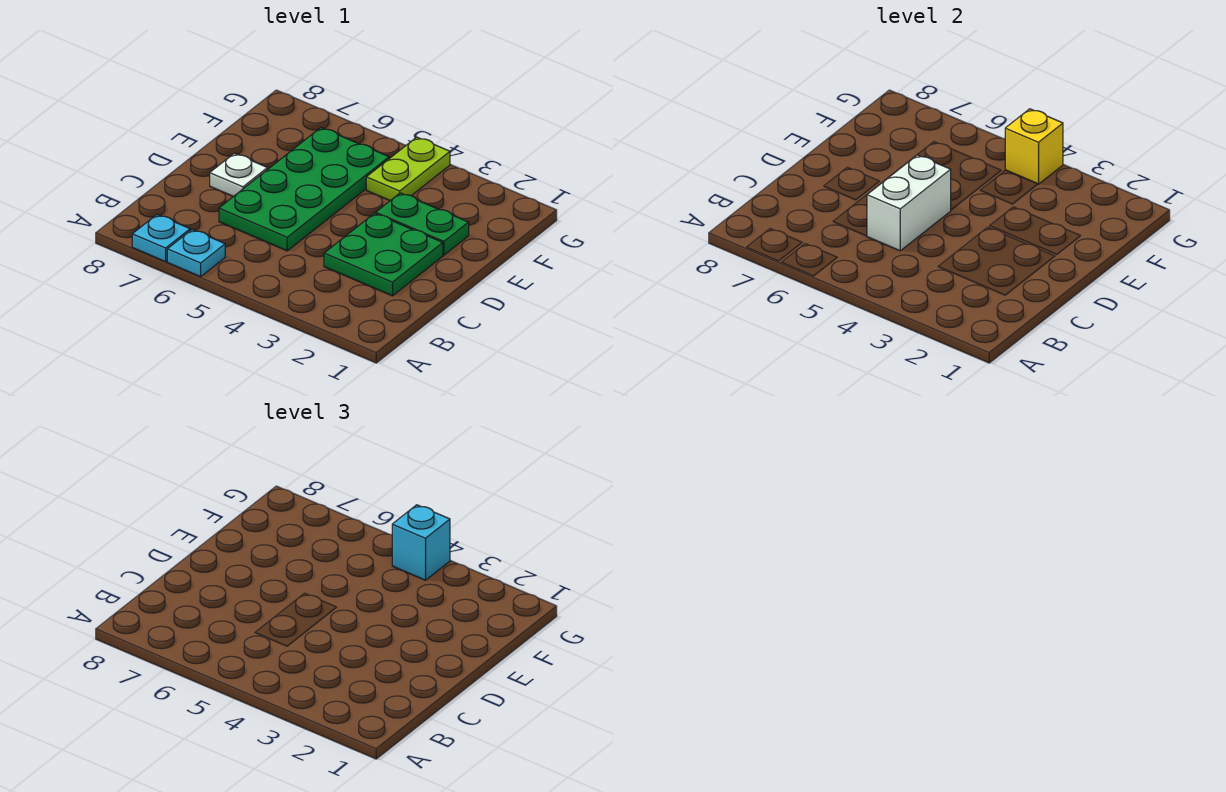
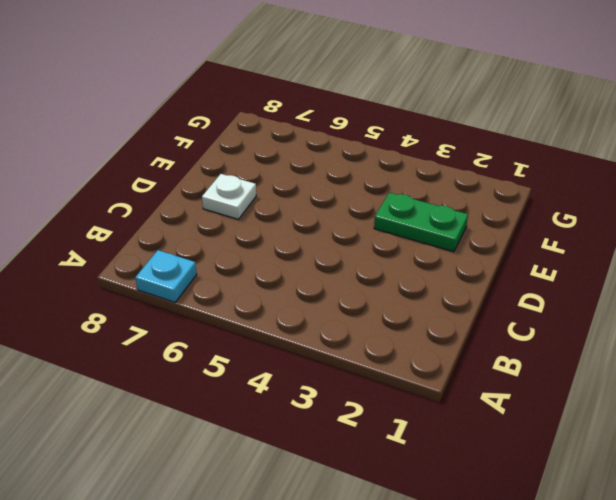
none -> cyan plate A6 level 1
none -> green plate C2:D3 level 1

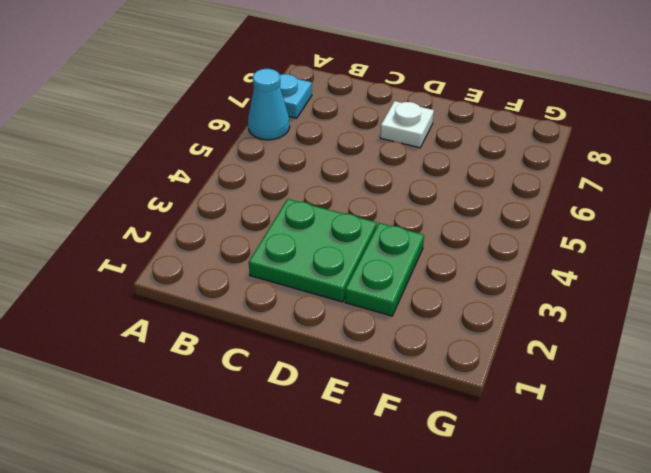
cyan cone A6 level 1 -> cyan plate A6 level 1
none -> green plate C5:F6 level 1
none -> lime plate F4:G4 level 1

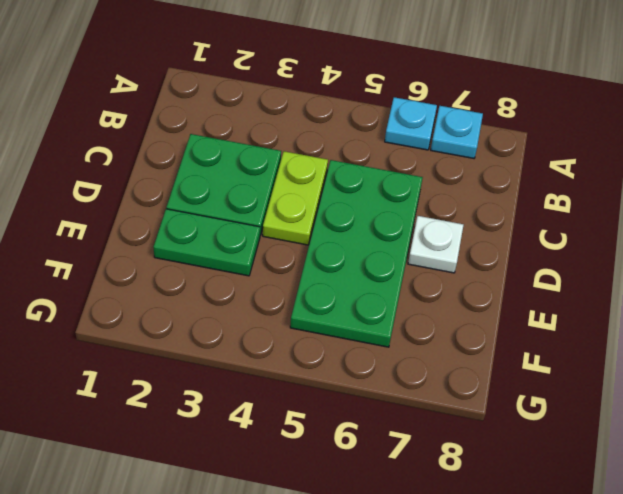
lime plate C4:D4 level 1 -> lime plate F4:G4 level 1
none -> white brick C5:D5 level 2
none -> yellow brick G4 level 2

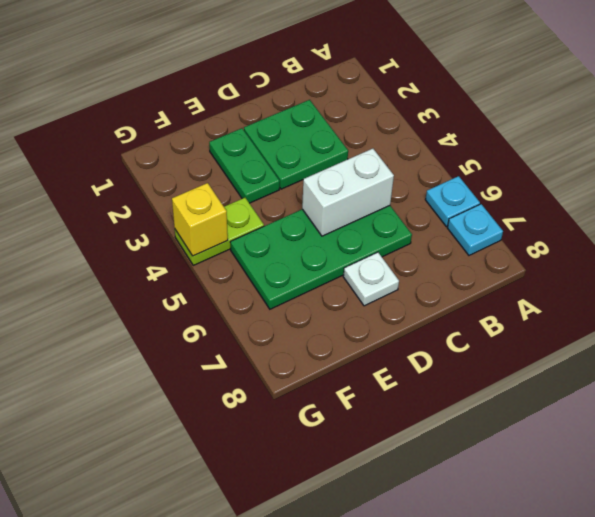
none -> cyan brick G4 level 3

